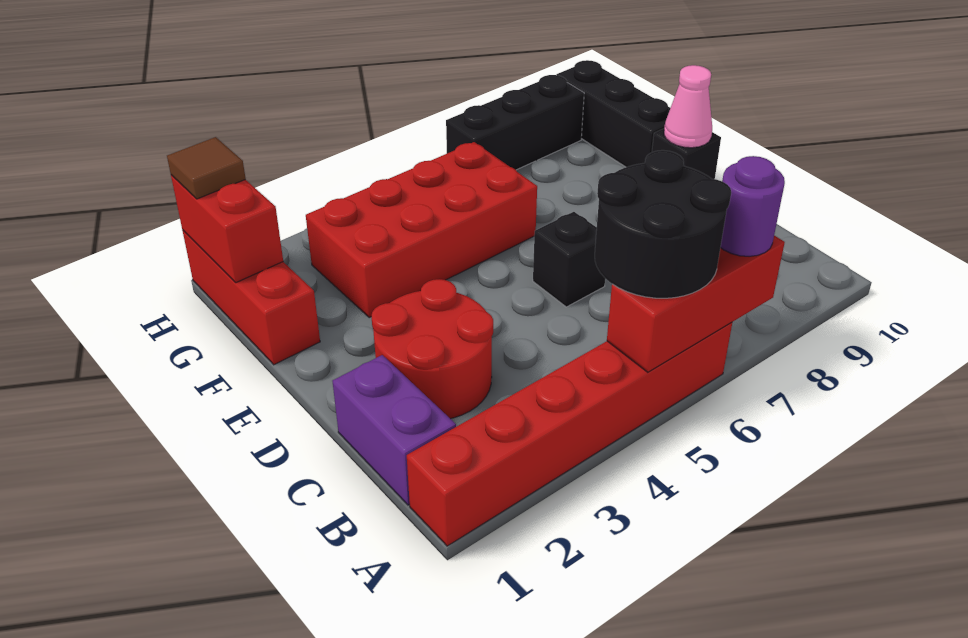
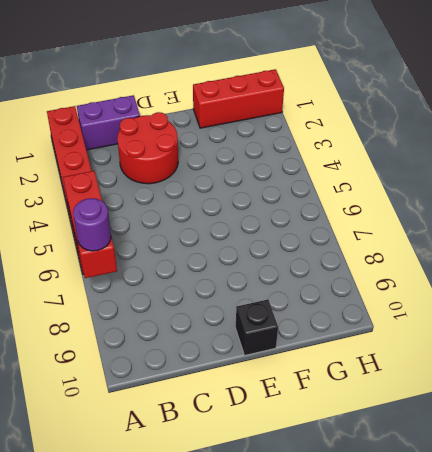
none -> black brick D6 level 1
none -> red brick F3:G6 level 1
none -> black brick F10:H10 level 1

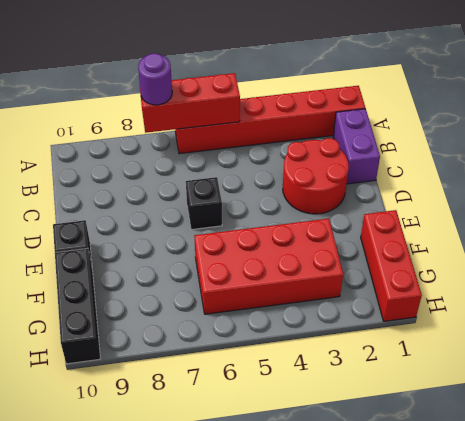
none -> black brick H7:H9 level 1
none -> pink cone E10 level 2
none -> red brick G1:H1 level 2

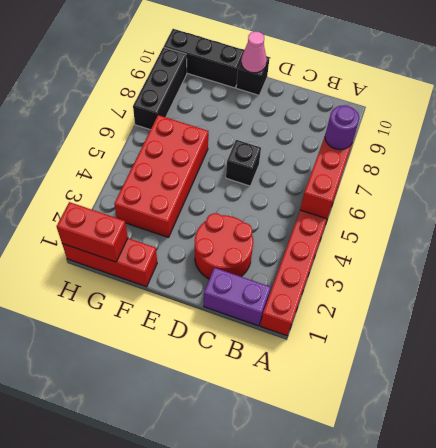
none -> black round brick A5:B6 level 3
none -> brown tile H1 level 3

